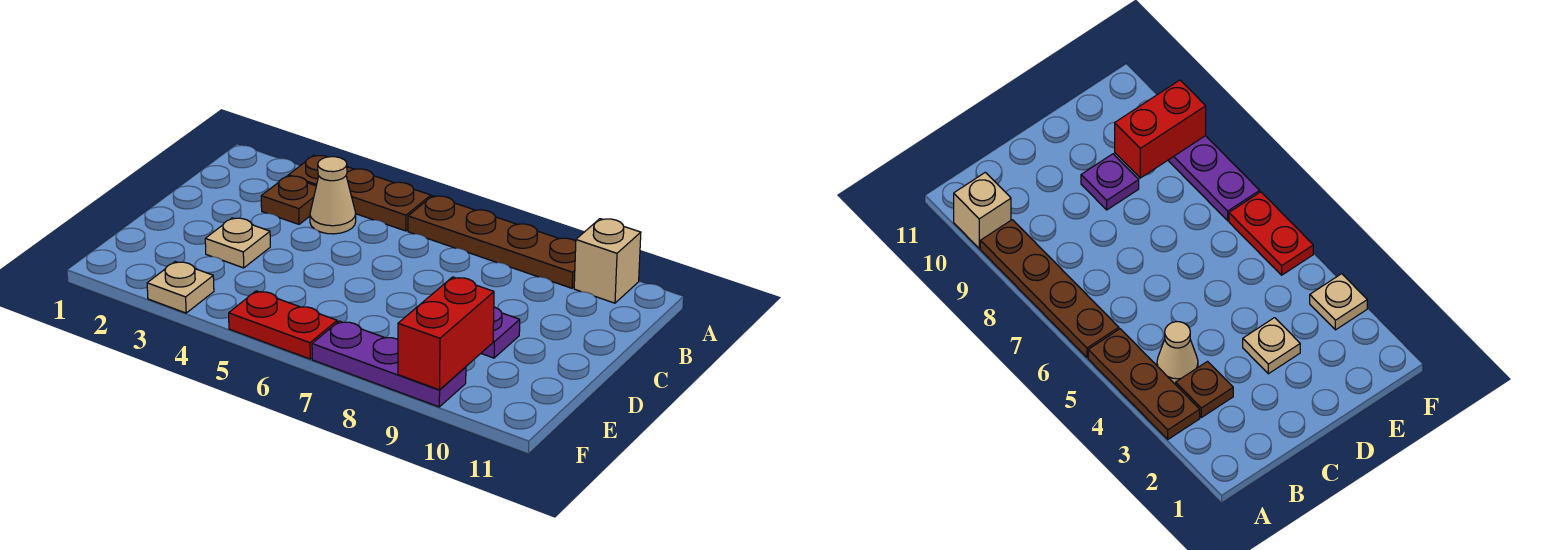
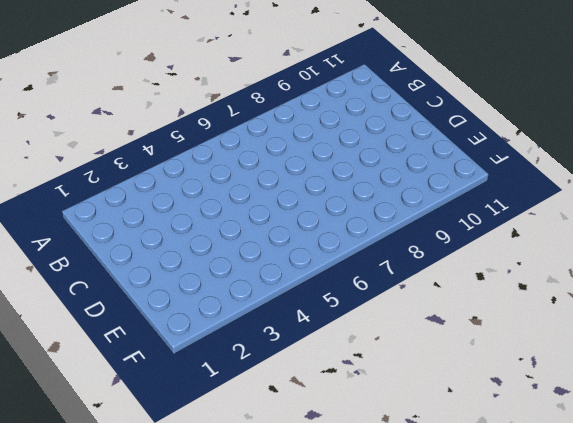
none -> brown plate A3:A5 level 1
none -> brown plate A6:A9 level 1

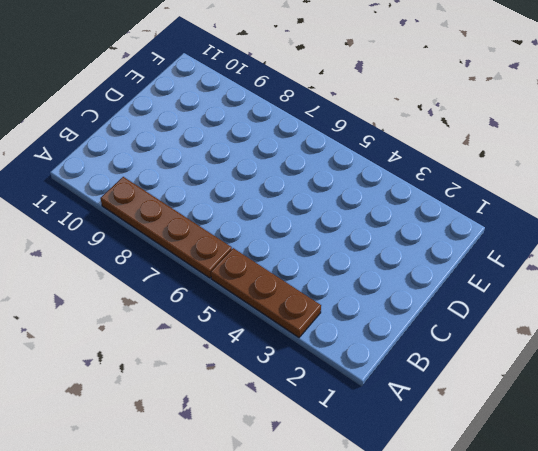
none -> tan brick A10 level 1
none -> brown plate B3 level 1

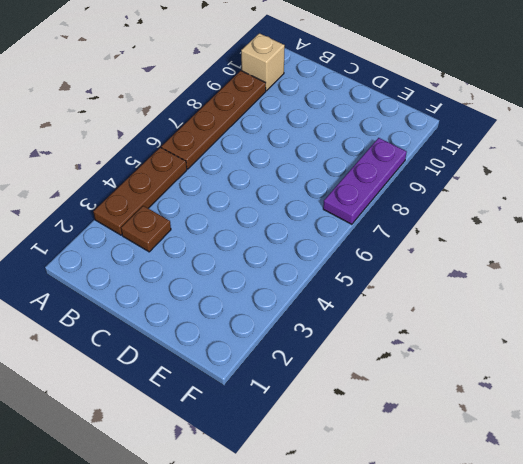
none -> tan cone B4 level 1
none -> tan plate D3 level 1

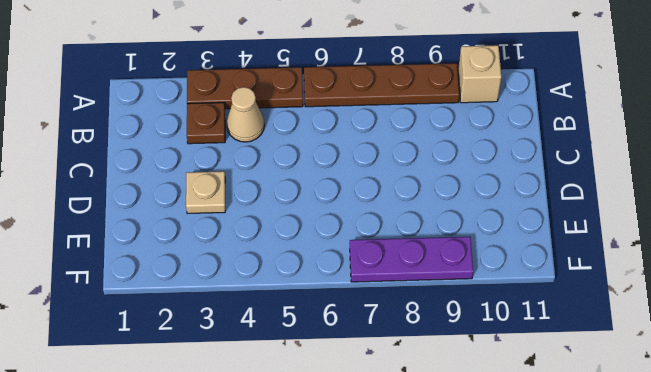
none -> purple plate D9 level 1
none -> tan plate F3 level 1

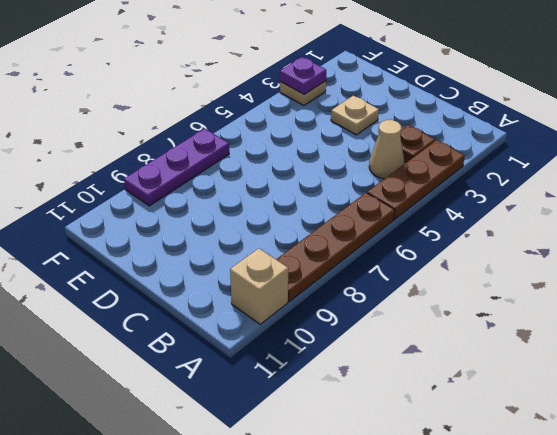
purple plate F3 level 2 -> purple plate D9 level 1
none -> red plate F5:F6 level 1
none -> red brick E9:F9 level 2

